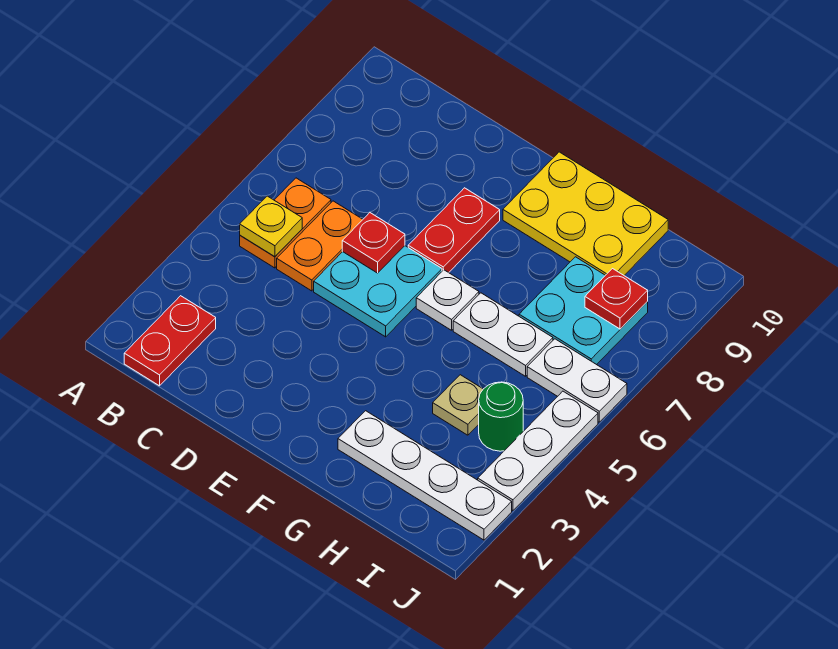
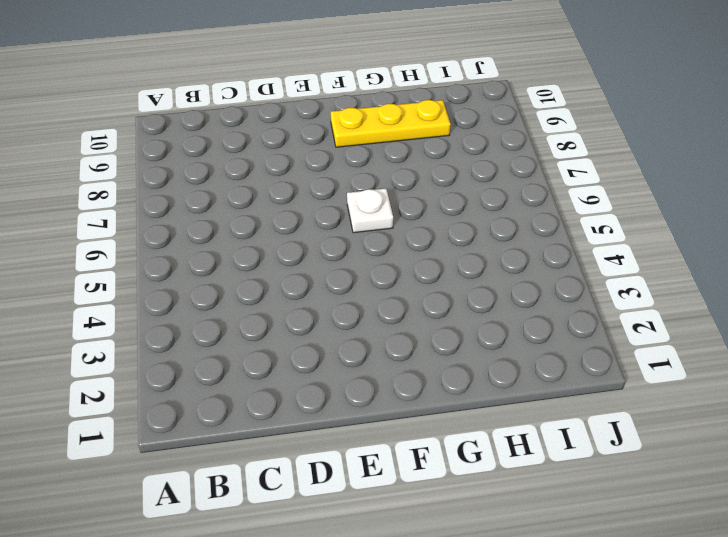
yellow plate F9:H9 level 1 -> yellow plate F9:H10 level 1
none -> red plate B1:B2 level 1
none -> orange plate B5:B6 level 1
none -> orange plate C5:C6 level 1

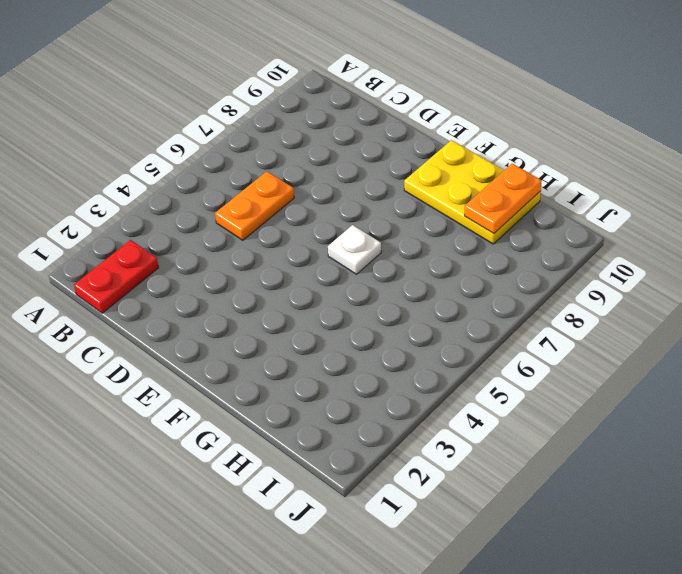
orange plate H9:H10 level 2 -> orange plate B5:B6 level 1
none -> cyan plate D5:E6 level 1
none -> red plate E7:E8 level 1
none -> white plate G2:J2 level 1

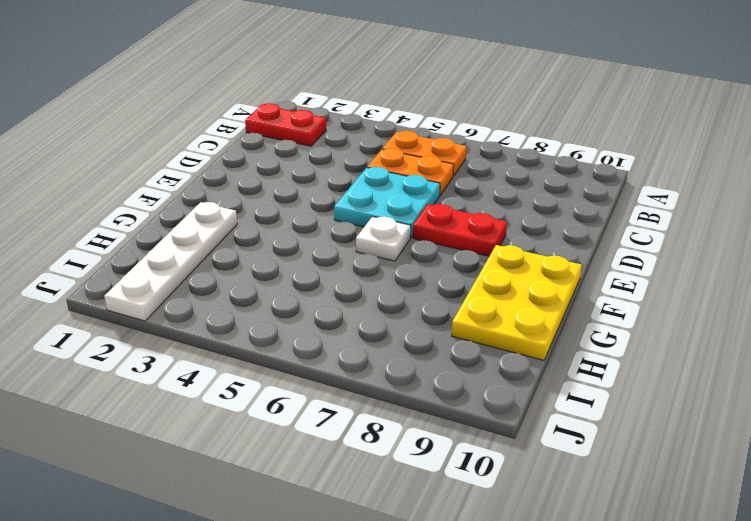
none -> white plate G6:H6 level 1
none -> tan plate H4 level 1
none -> cyan plate H7:I8 level 1

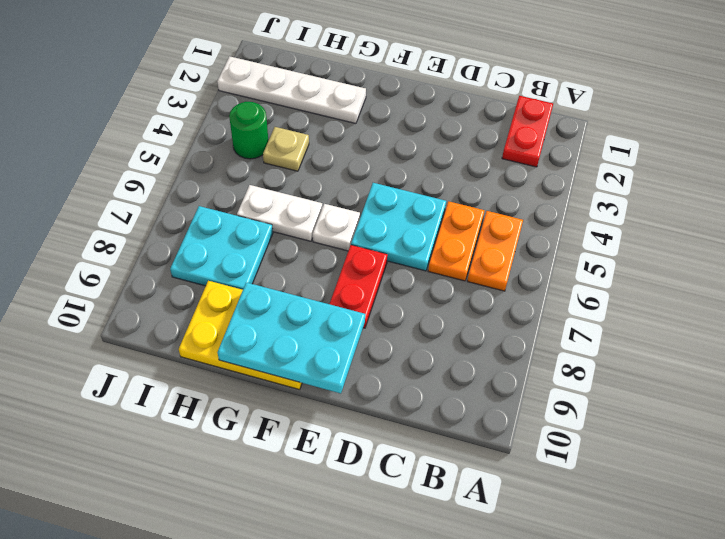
cyan plate E9:G10 level 2 -> none
none -> white plate I6:J6 level 1
none -> white plate J3:J5 level 1
none -> yellow plate B5 level 2

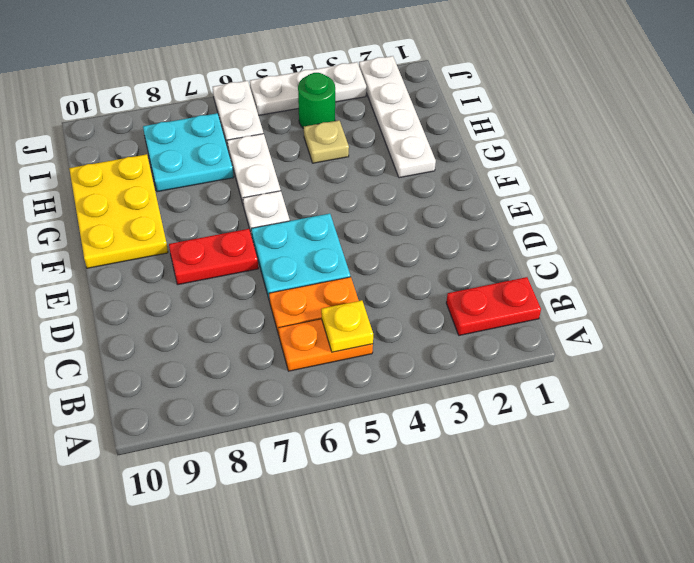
none -> red plate D6 level 2
none -> red plate I8 level 2

